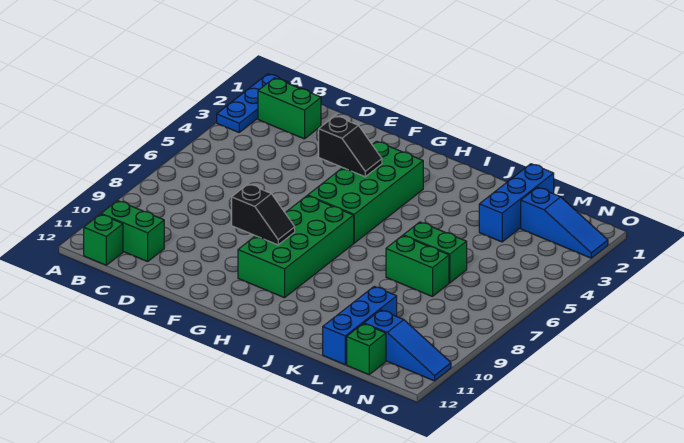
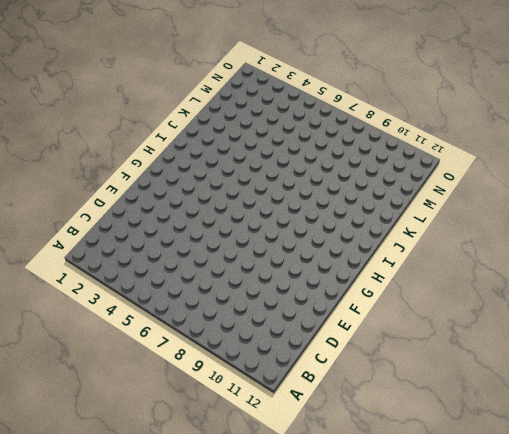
none -> blue plate A1:A3 level 1
none -> green brick B2:C2 level 1
none -> green brick B11:C11 level 1

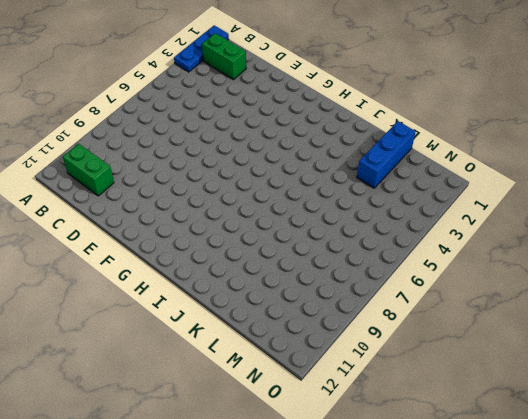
none -> green brick B12 level 1
none -> green brick G3:H6 level 1
none -> green brick G7:H10 level 1

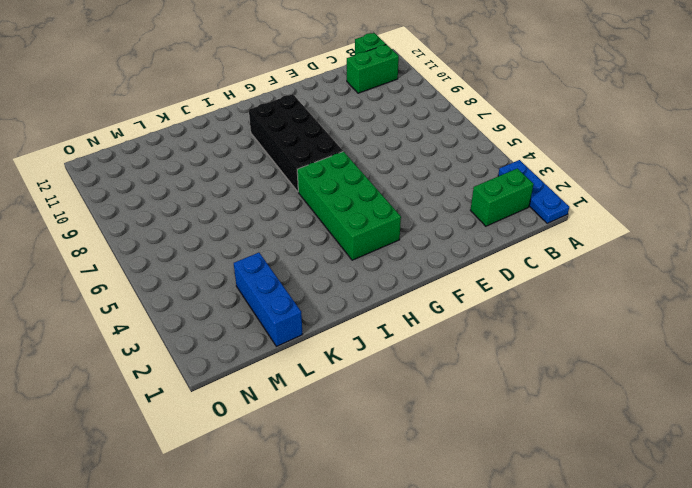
black brick G7:H10 level 1 -> green brick G7:H10 level 1
none -> green brick K6:L6 level 1
none -> green brick K7:L7 level 1
none -> blue brick L10:L12 level 1

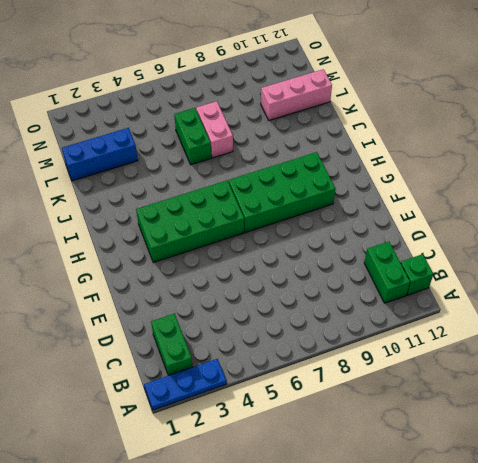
pink brick K7:L7 level 1 -> green brick K7:L7 level 1
pink brick L10:L12 level 1 -> blue brick L10:L12 level 1
none -> blue slope M2:O2 level 1 top M
none -> blue slope M11:O11 level 1 top M
none -> green brick M12 level 1

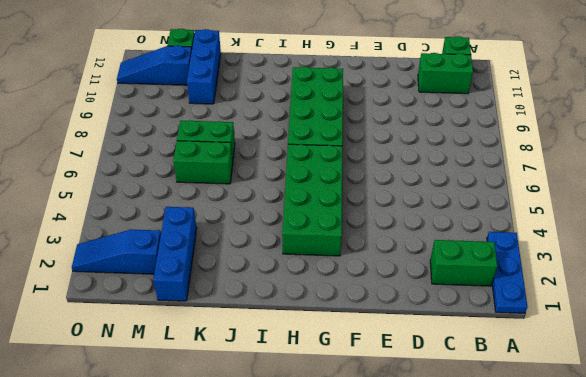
none -> black slope F4:G4 level 2 top F
none -> black slope F9:G9 level 2 top F

